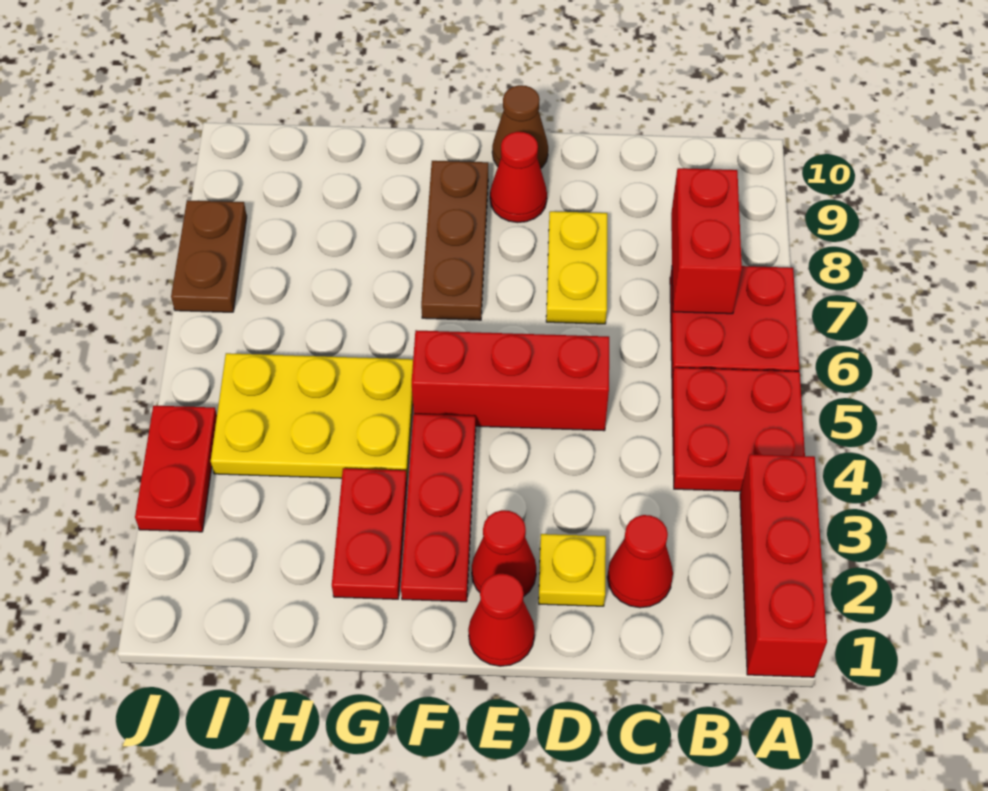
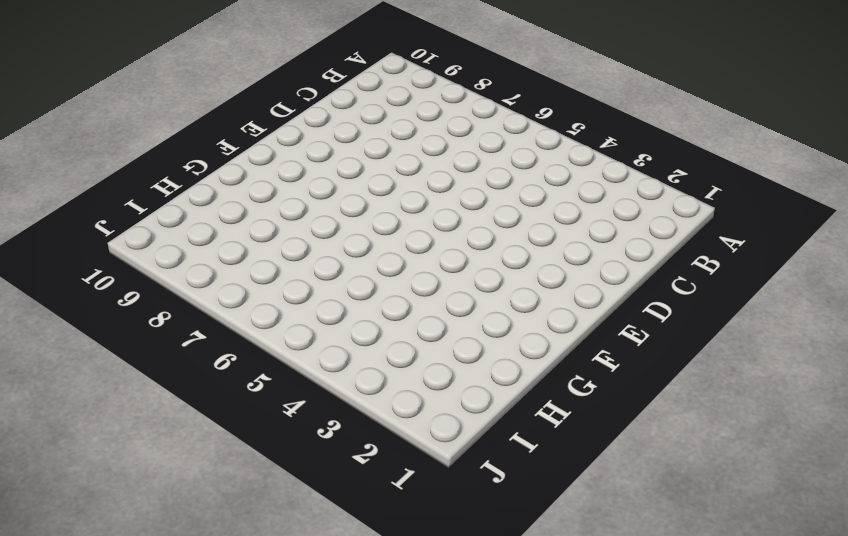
none -> red brick A1:A3 level 1
none -> red plate A4:B5 level 1
none -> red plate A6:B7 level 1

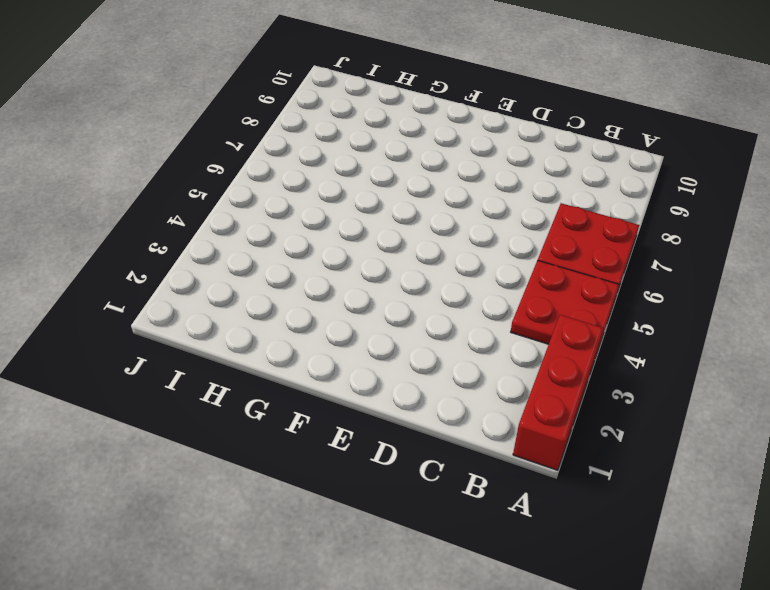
none -> red cone C2 level 1
none -> yellow plate D2 level 1
none -> red brick D5:F5 level 1

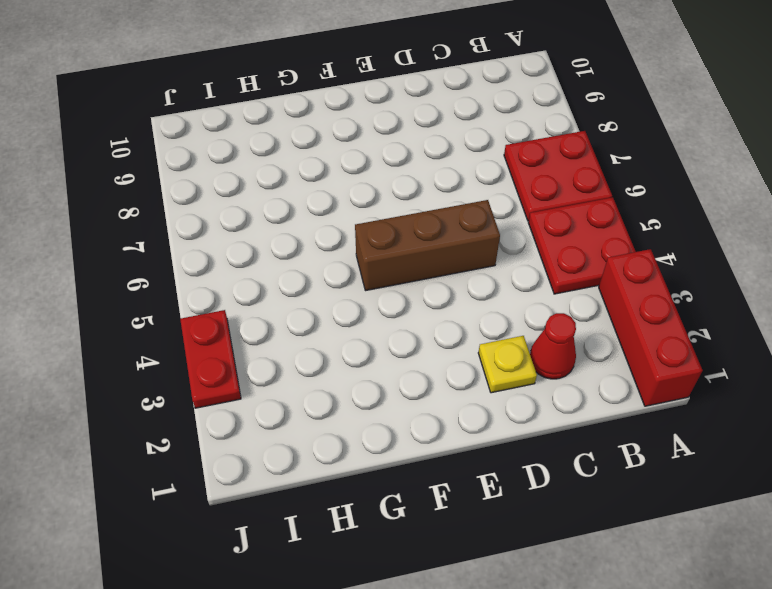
brown brick D5:F5 level 1 -> red brick D5:F5 level 1
none -> yellow plate D7:D8 level 1
none -> red cone E1 level 1
none -> red cone E2 level 1

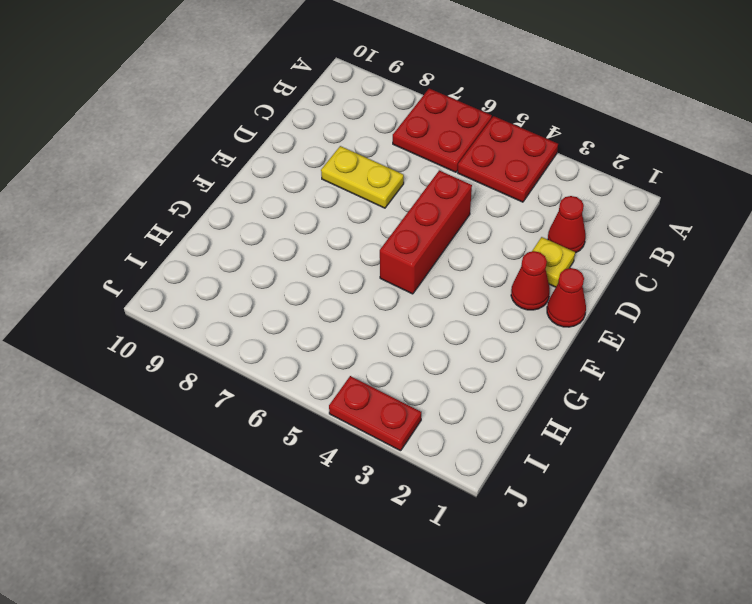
none -> red brick A1:A3 level 1
none -> red cone E9 level 1
none -> brown cone E10 level 1

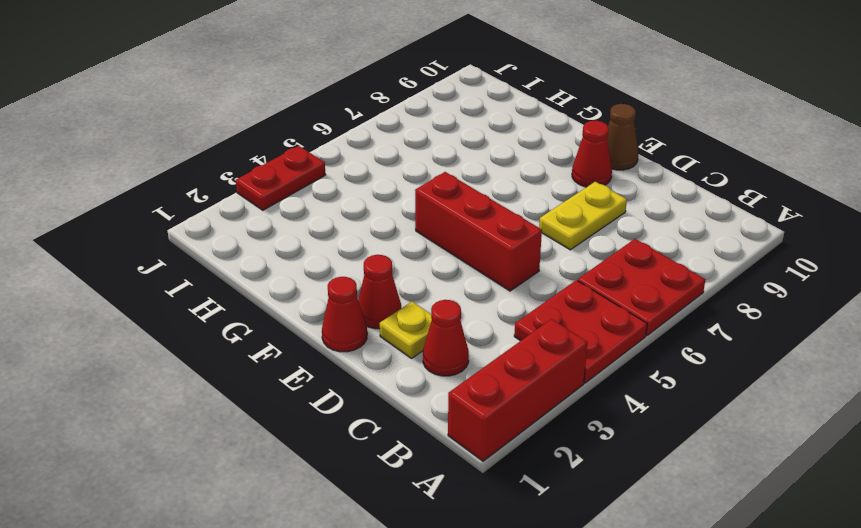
none -> red plate F2:F4 level 1
none -> brown plate F7:F9 level 1
none -> red plate G2:G3 level 1

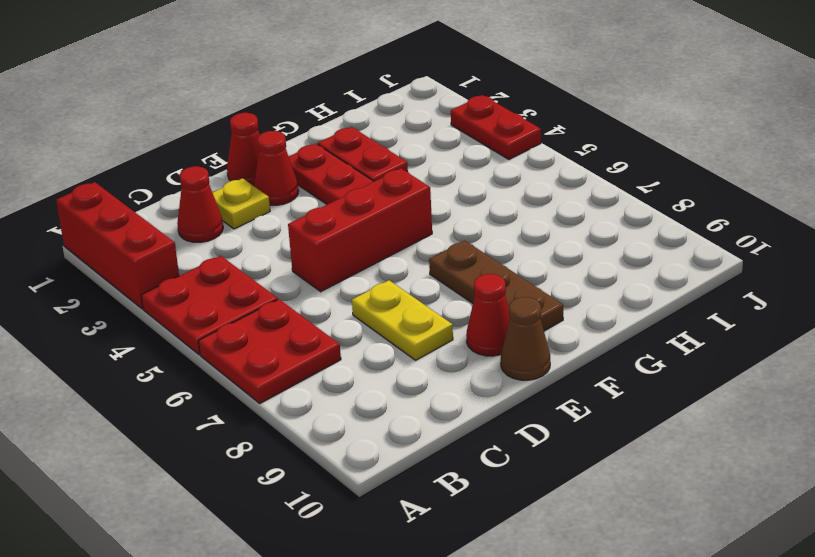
none -> yellow plate G4:I5 level 1
none -> brown plate J7:J8 level 1
none -> red brick B7:B8 level 2

